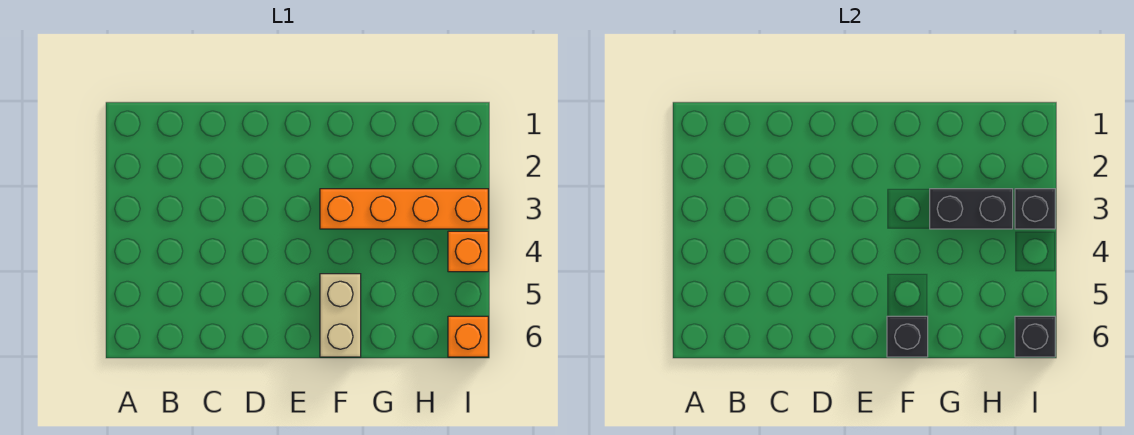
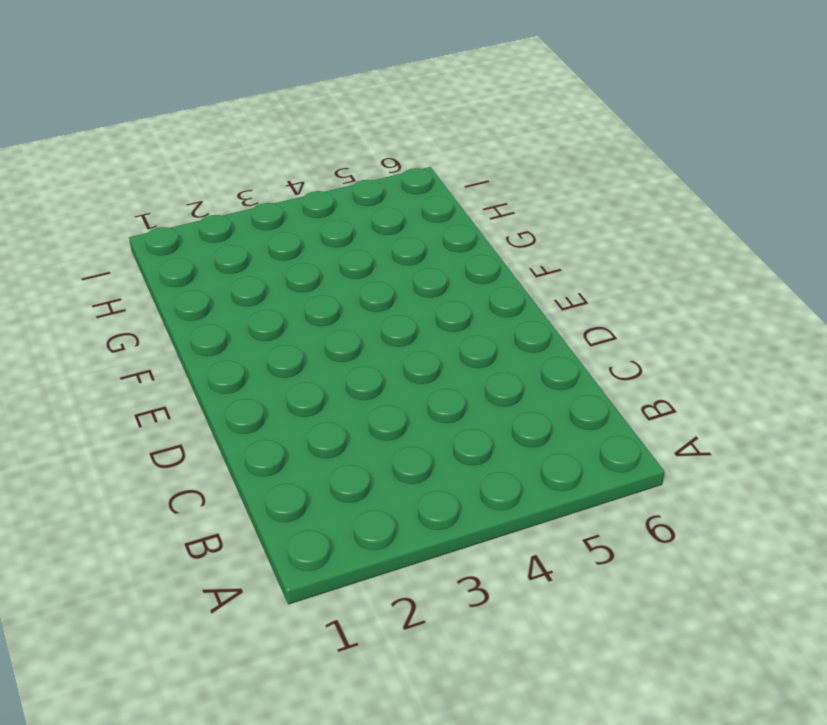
none -> orange brick F3:I3 level 1
none -> tan brick F5:F6 level 1

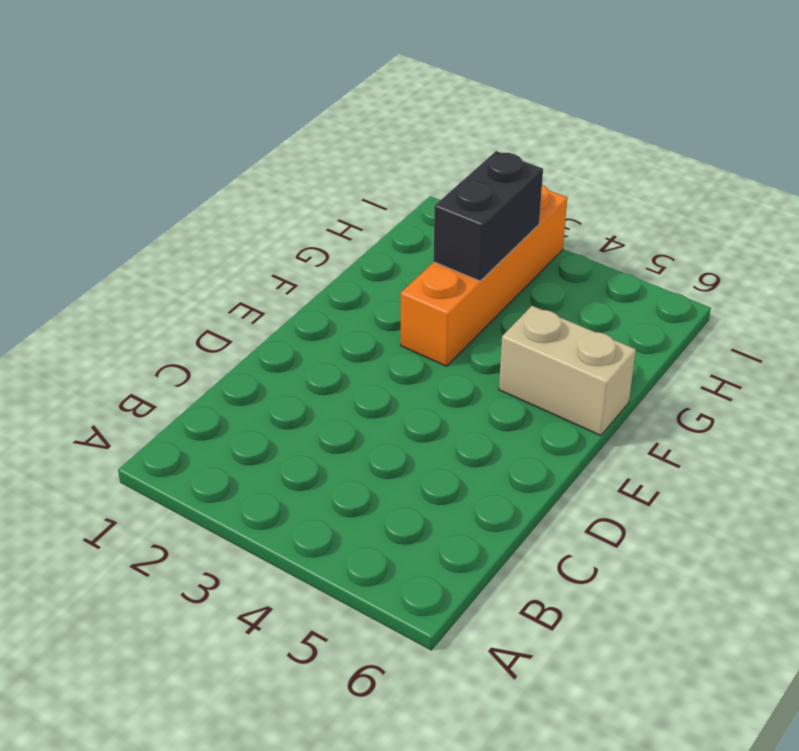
none -> orange brick I4 level 1
none -> orange brick I6 level 1

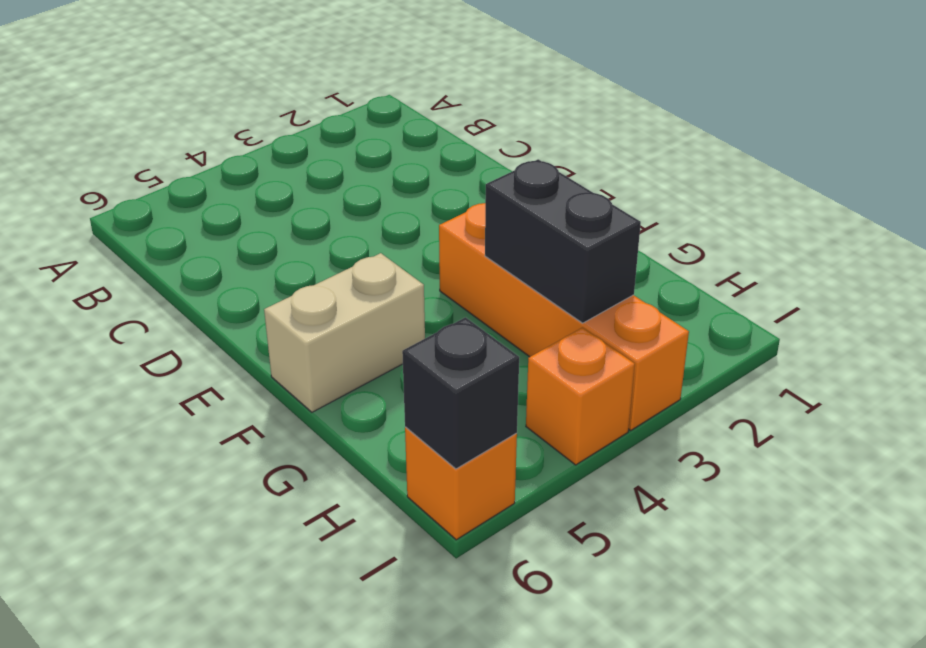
none -> black brick F6 level 2
none -> black brick I3 level 2

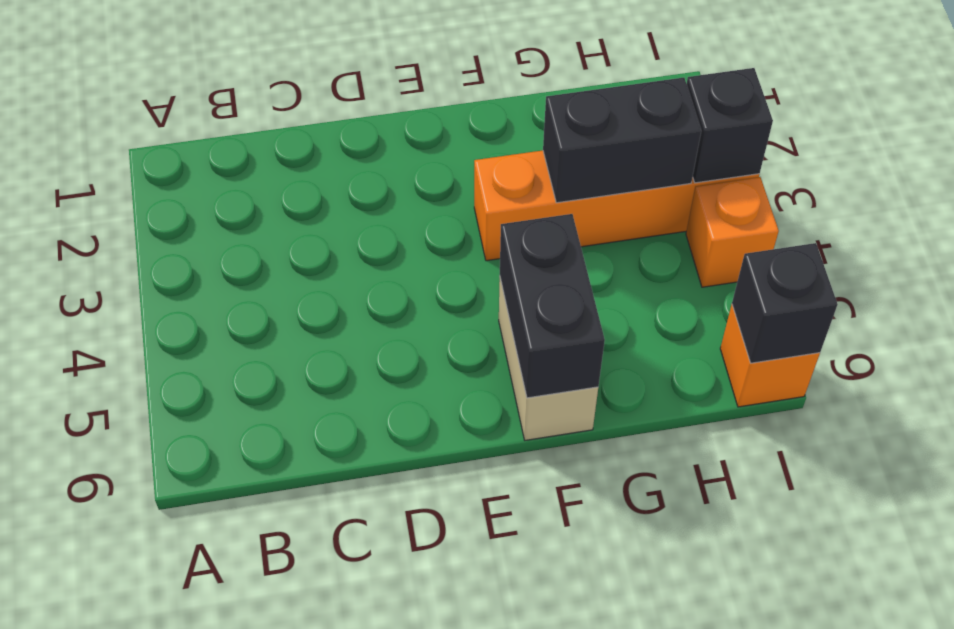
black brick F5:F6 level 2 -> black brick F6 level 2

